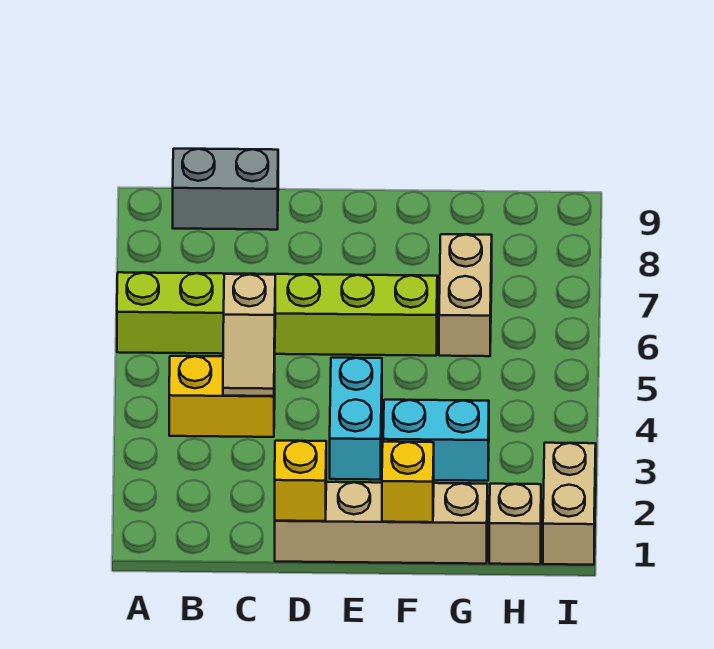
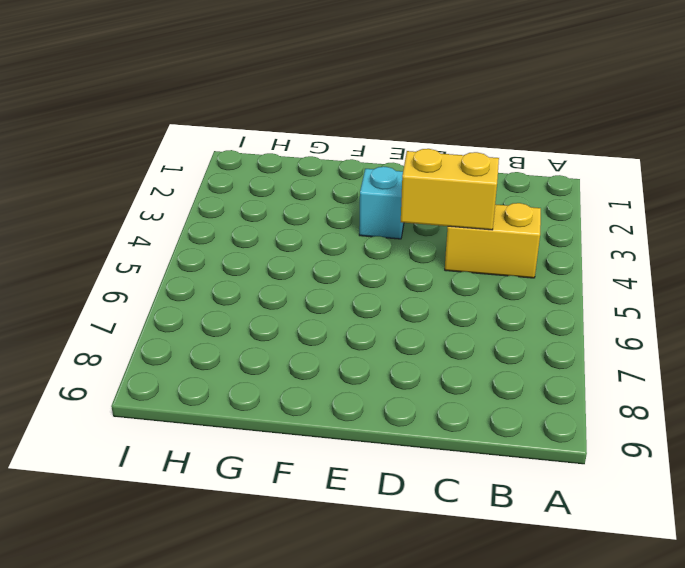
yellow brick C4:D4 level 2 -> tan slope C4:C5 level 2 top 5
cyan brick E3 level 1 -> cyan brick E3:E4 level 1
none -> lime brick A6:F6 level 1
none -> grey brick B9:C9 level 1
none -> tan brick D1:G1 level 1

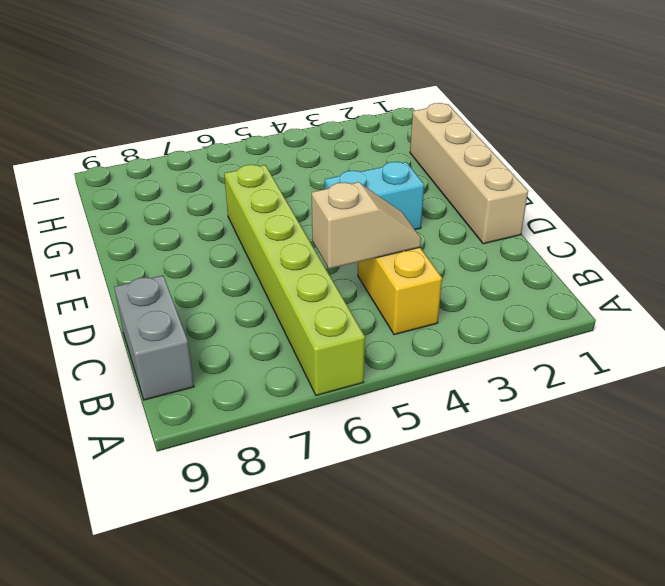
none -> cyan brick F3:G3 level 1
none -> tan brick G6:G7 level 1
none -> tan brick H1 level 1

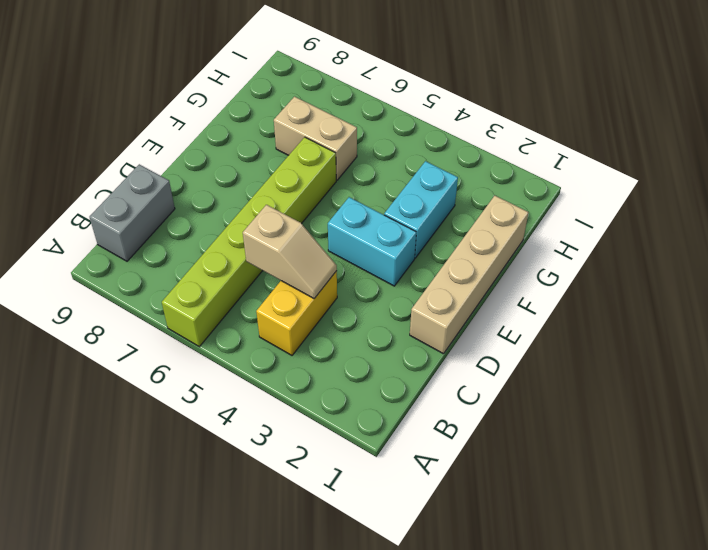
none -> tan brick H1 level 1
none -> tan brick I1:I2 level 1
none -> yellow brick D1 level 2

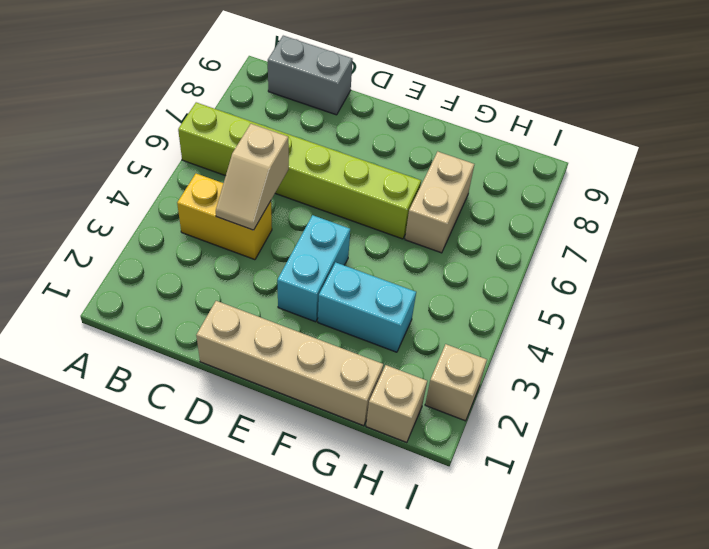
tan brick I2 level 1 -> tan brick I1:I2 level 1
none -> yellow brick D1 level 2
none -> yellow brick F1 level 2

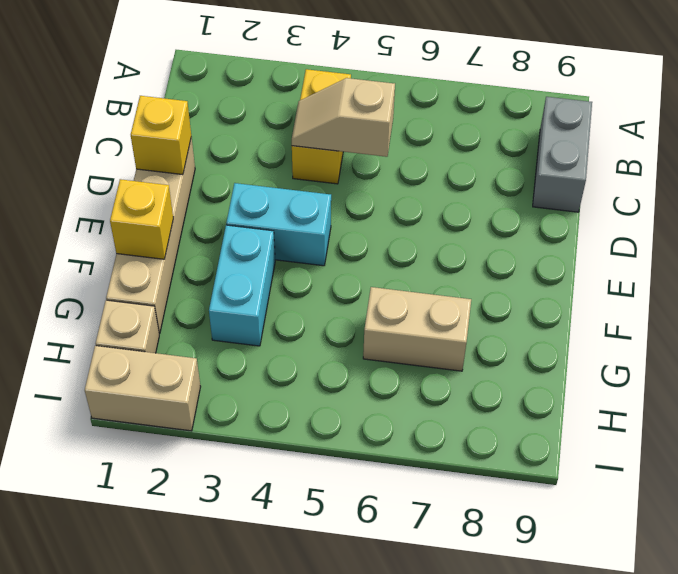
none -> lime brick A6:F6 level 1

